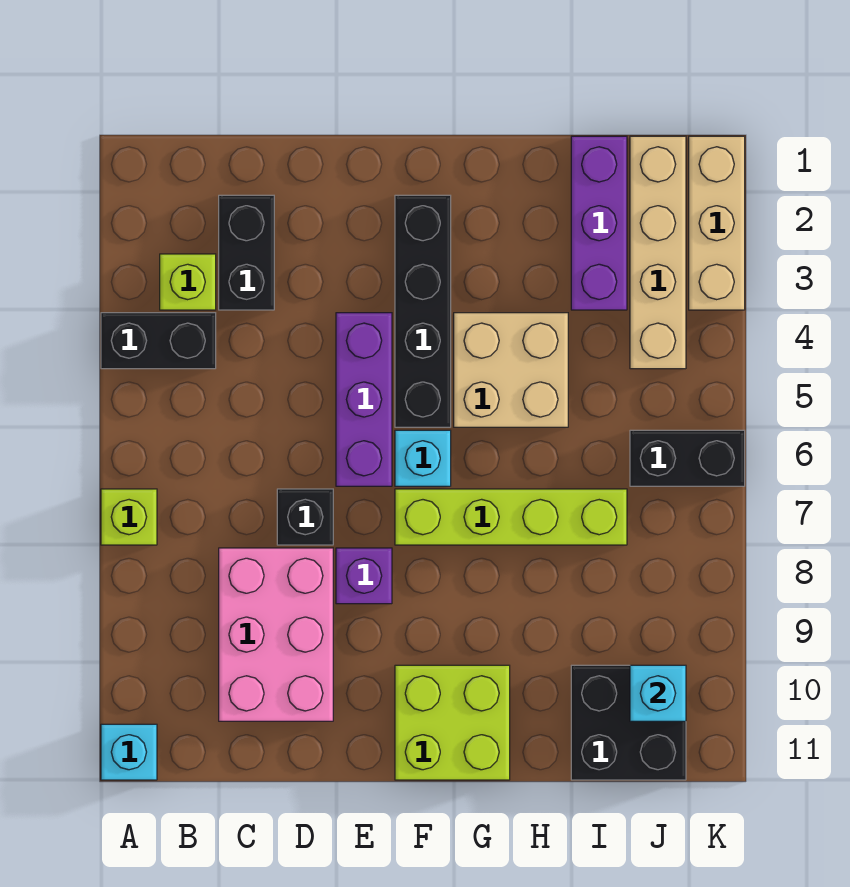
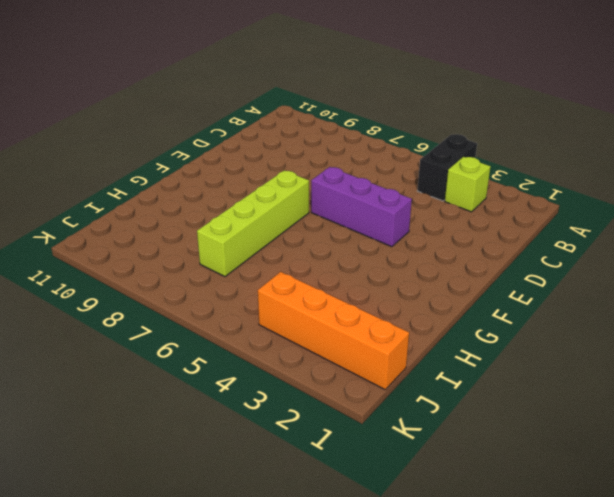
orange brick J1:J4 level 1 -> tan brick J1:J4 level 1
none -> lime brick A7 level 1
none -> cyan brick A11 level 1
none -> black brick C2:C3 level 1

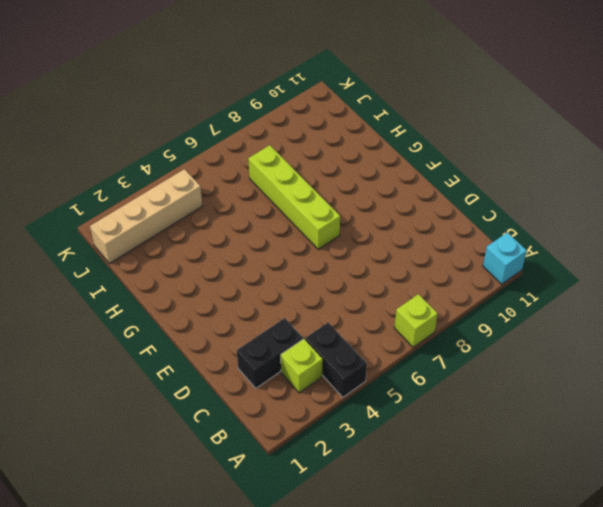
none -> pink brick C8:D10 level 1
none -> black brick D7 level 1
none -> purple brick E4:E6 level 1

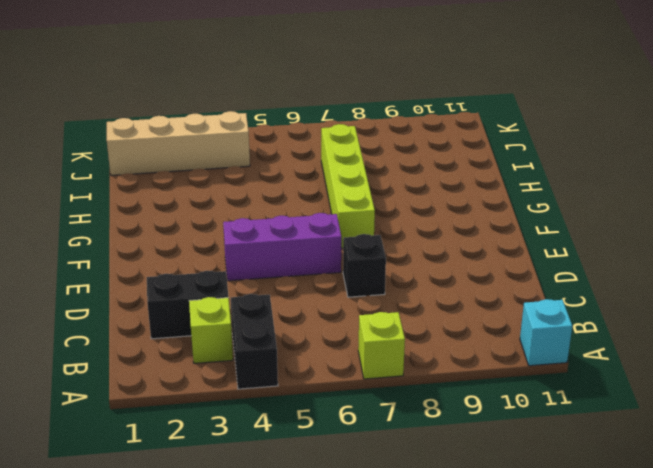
none -> pink brick C8:D10 level 1
none -> purple brick E8 level 1
none -> black brick F2:F5 level 1

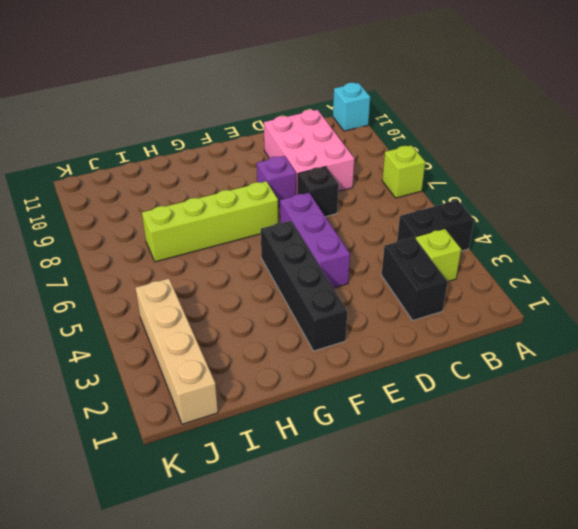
none -> cyan brick F6 level 1
none -> lime brick F10:G11 level 1
none -> tan brick G4:H5 level 1

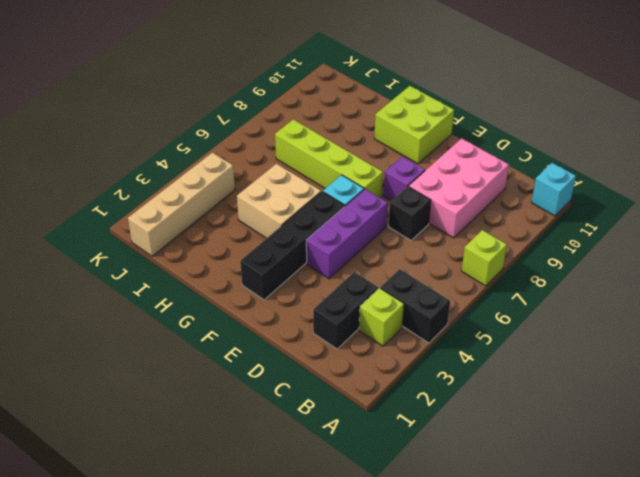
none -> purple brick I1:I3 level 1
none -> black brick I10:J11 level 1
none -> black brick J6:K6 level 1

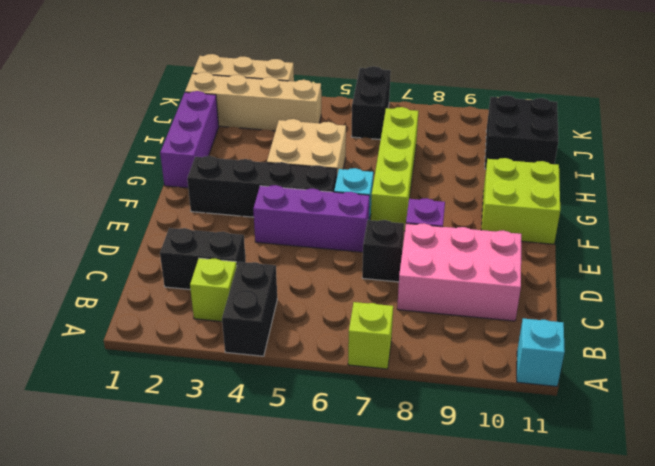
purple brick G1:I1 level 1 -> purple brick I1:I3 level 1
none -> cyan brick J10 level 2

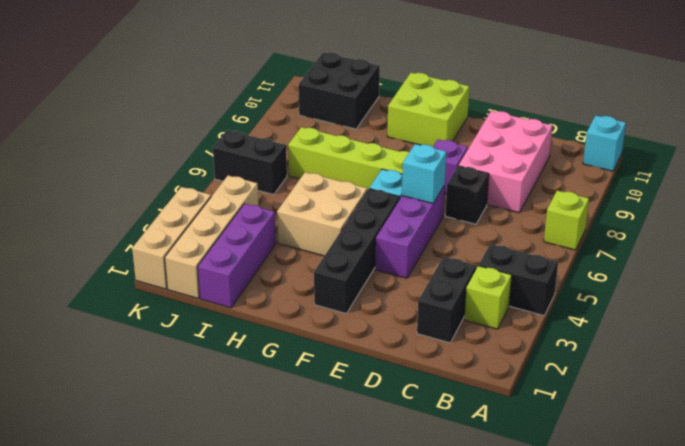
cyan brick E6 level 2 -> cyan brick J10 level 2

